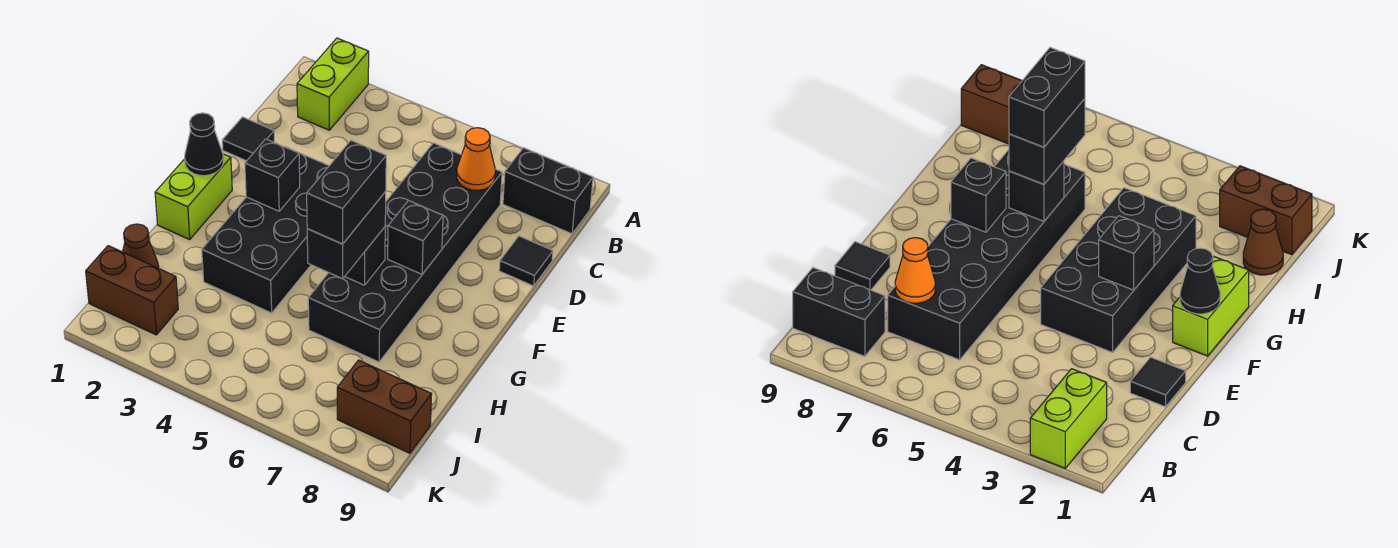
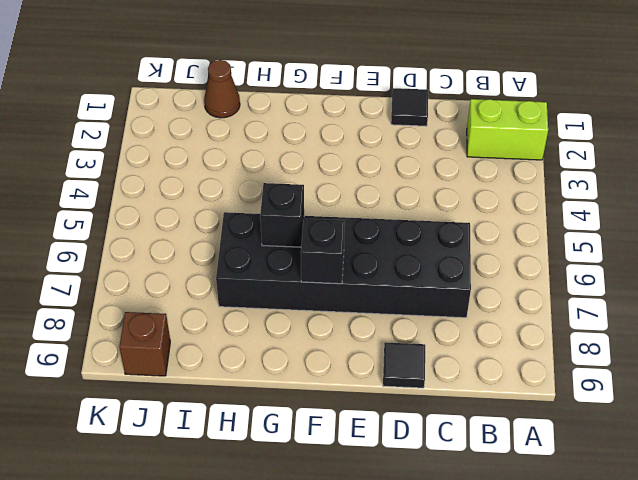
brown brick J9 level 1 -> brown brick J8:J9 level 1
none -> black brick B8:B9 level 1
none -> black brick E3:H4 level 1
none -> lime brick F1:G1 level 1

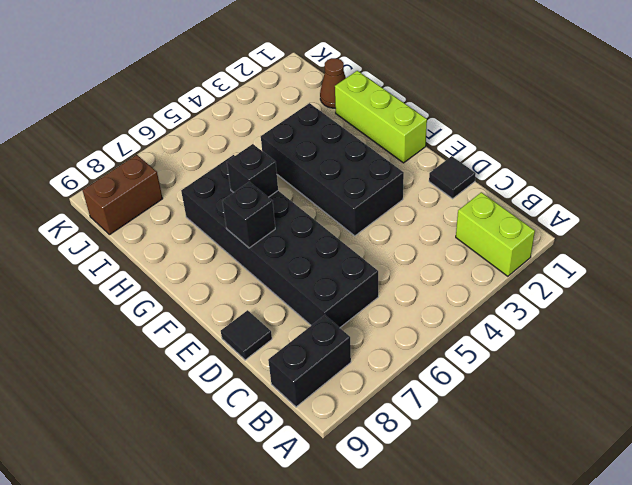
lime brick F1:H1 level 1 -> lime brick F1:G1 level 1
none -> brown brick J1:J2 level 1
none -> orange cone C7 level 2
none -> black cone F1 level 2

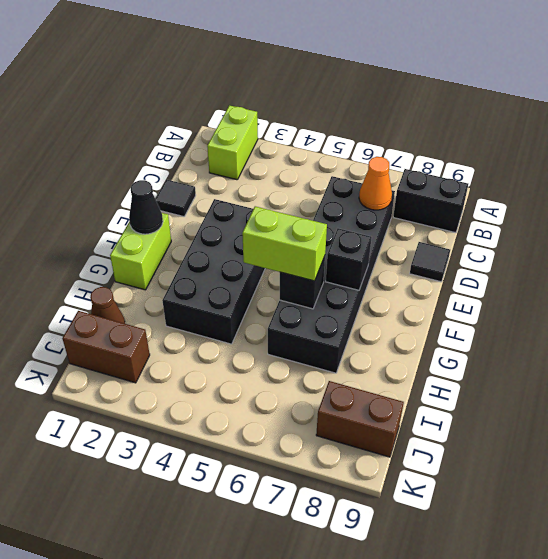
lime brick G5:G6 level 3 -> black brick G6:H6 level 3
none -> black brick F3 level 2
none -> black brick G6:H6 level 4

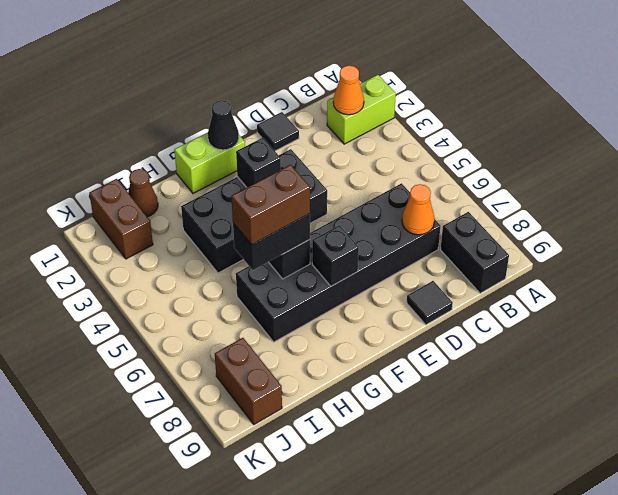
orange cone B2 level 2 -> none
brown brick G6:H6 level 4 -> black brick G6:H6 level 4

